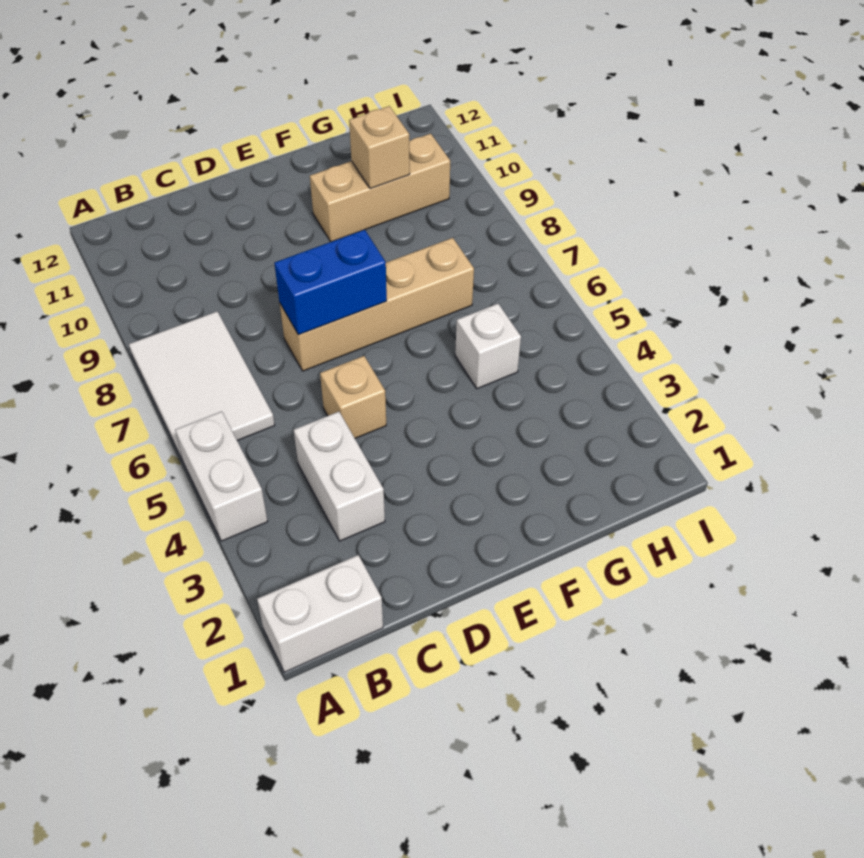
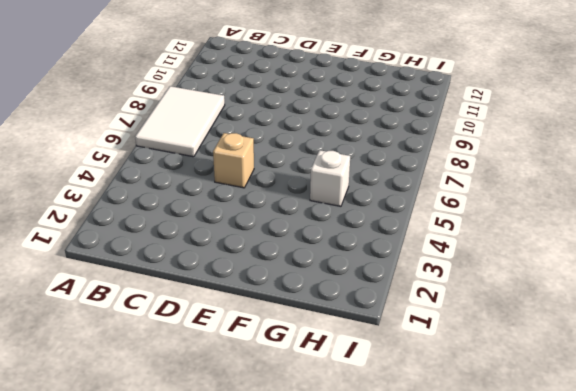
none -> white brick A1:B1 level 1
none -> white brick A4:A5 level 1

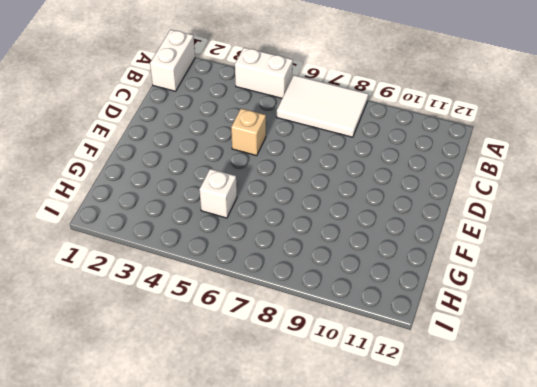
none -> white brick C3:C4 level 1
none -> tan brick D7:G7 level 1

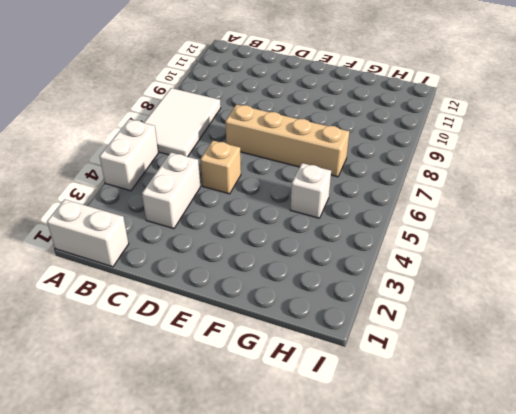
none -> tan brick F10:H10 level 1
none -> blue brick D7:E7 level 2

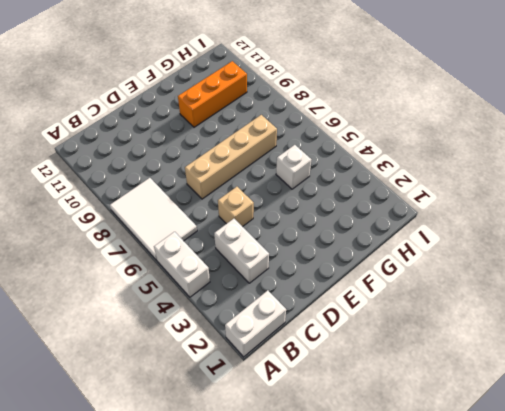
orange brick F10:H10 level 1 -> tan brick F10:H10 level 1
none -> blue brick D7:E7 level 2
none -> tan brick G10 level 2

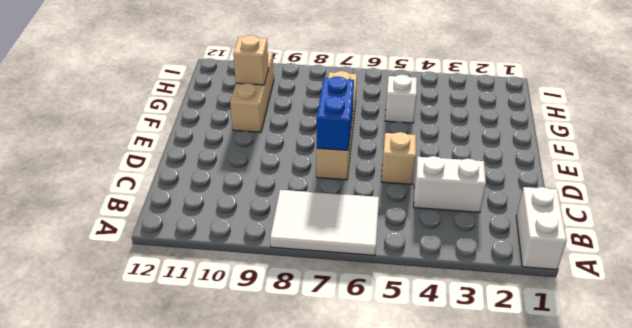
none -> white brick A4:A5 level 1

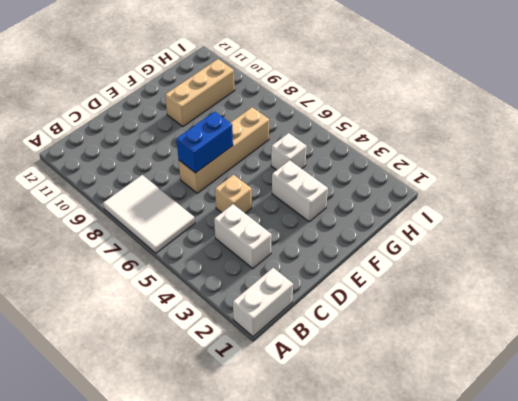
white brick F3:F4 level 1 -> white brick A4:A5 level 1
none -> tan brick G10 level 2

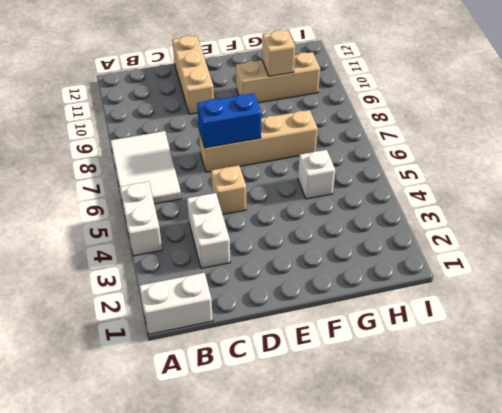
tan brick D10:D12 level 1 -> none

